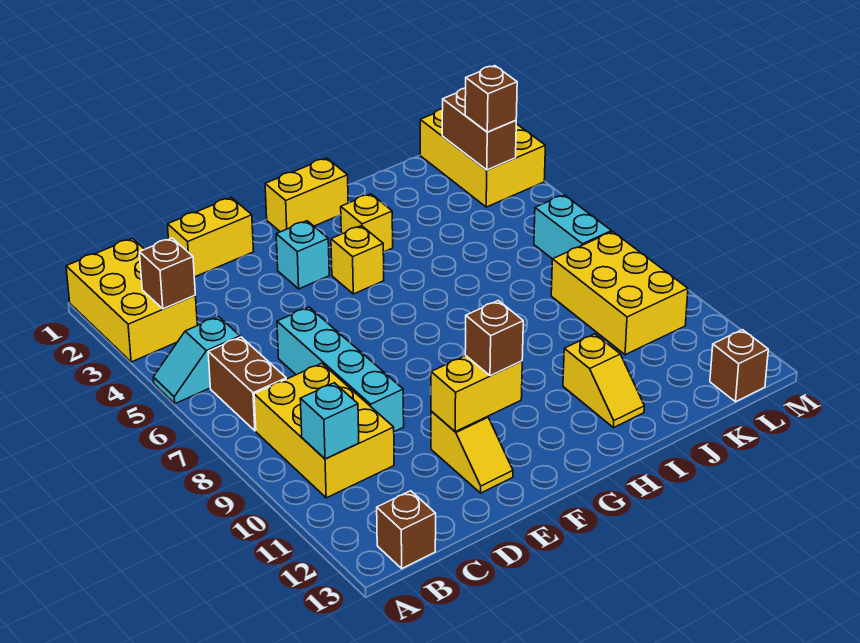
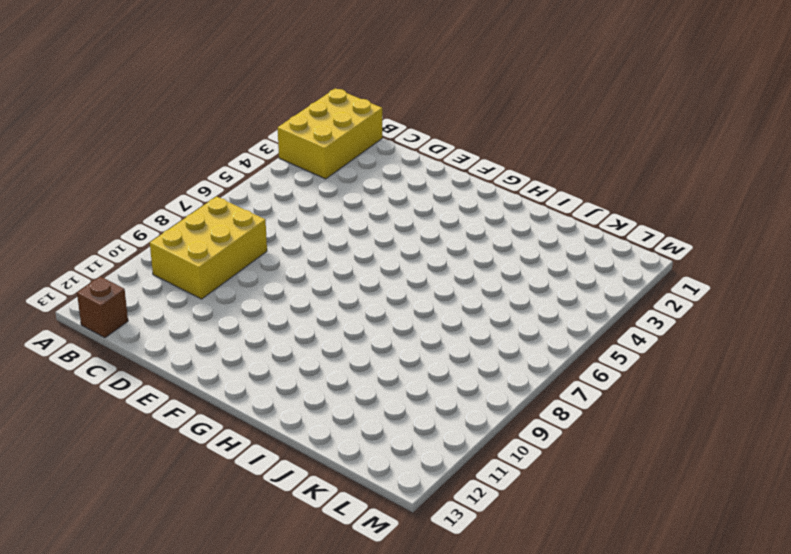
none -> cyan slope A5:B5 level 1 top B
none -> brown brick B6:B7 level 1
none -> yellow brick D1:E1 level 1

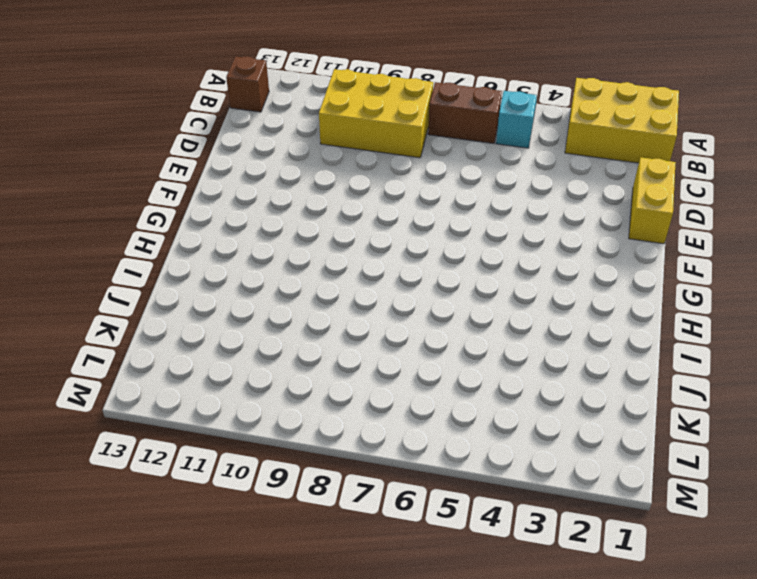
none -> cyan brick D6:D9 level 1
none -> yellow slope E11:E12 level 1 top 11
none -> cyan brick F3 level 1

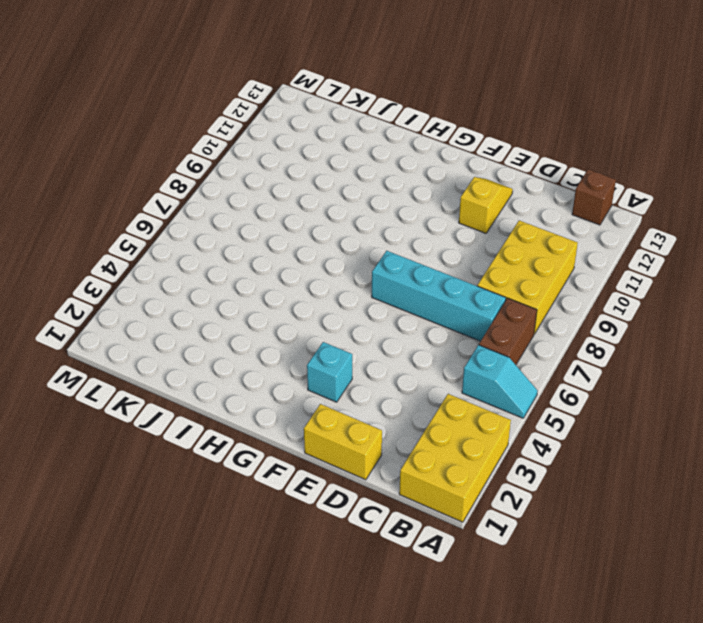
cyan brick C7:F7 level 1 -> cyan brick D6:D9 level 1
none -> yellow brick G1:H1 level 1
none -> yellow brick G4 level 1
none -> yellow brick H3 level 1

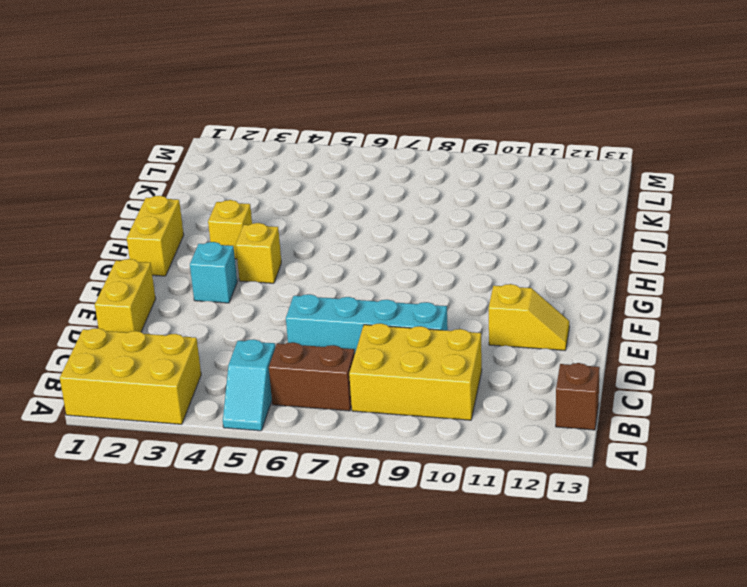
none -> yellow slope I11:I12 level 1 top 11
none -> yellow brick K8:L10 level 1
none -> yellow brick L1:M3 level 1

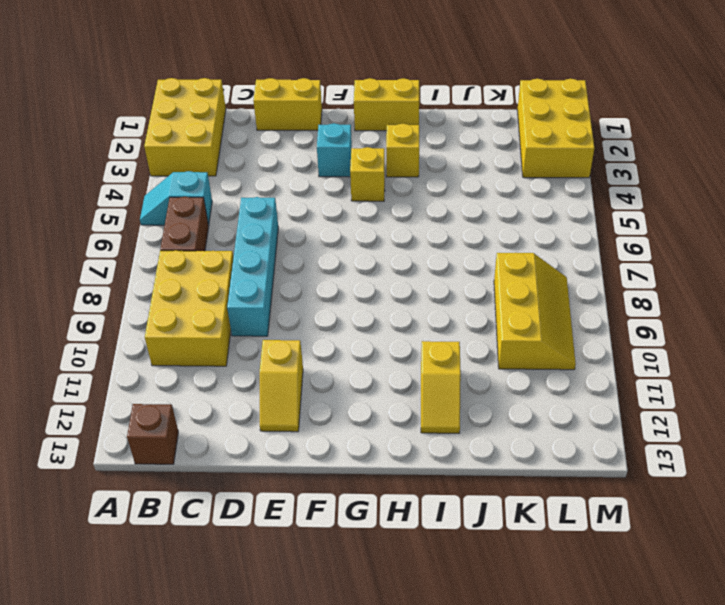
yellow slope K8:L10 level 1 top K -> yellow brick K8:L10 level 1
none -> cyan brick L6:L7 level 1
none -> brown brick L13 level 1
none -> brown brick B3 level 2

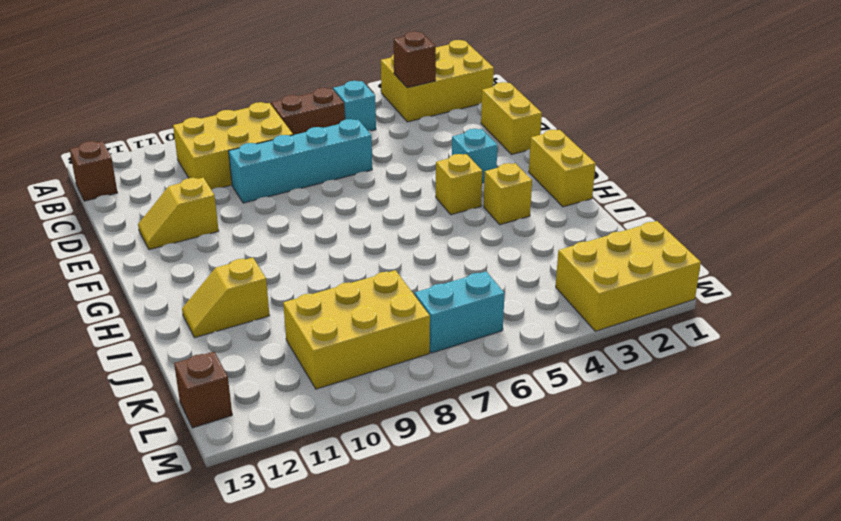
none -> cyan brick B10 level 2
none -> yellow brick E11:F11 level 2
none -> brown brick L2:L3 level 2

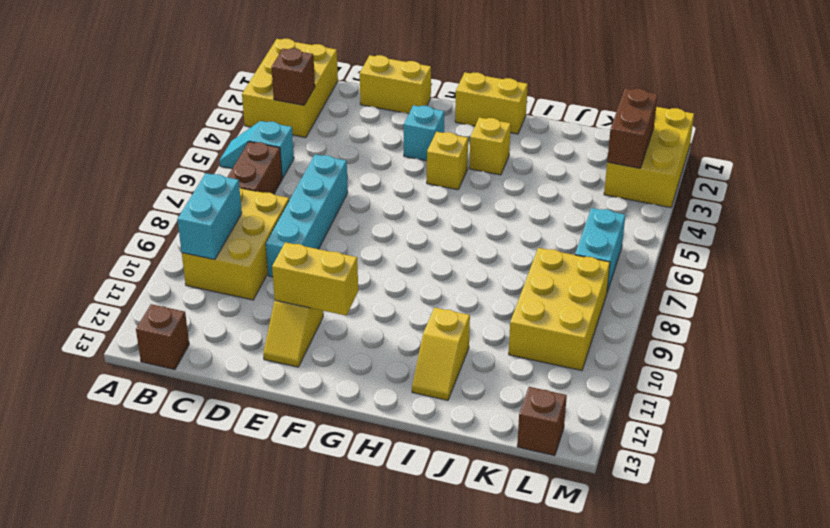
cyan brick B9:B10 level 2 -> cyan brick B10 level 2
none -> brown brick F11 level 3
none -> brown brick L3 level 3

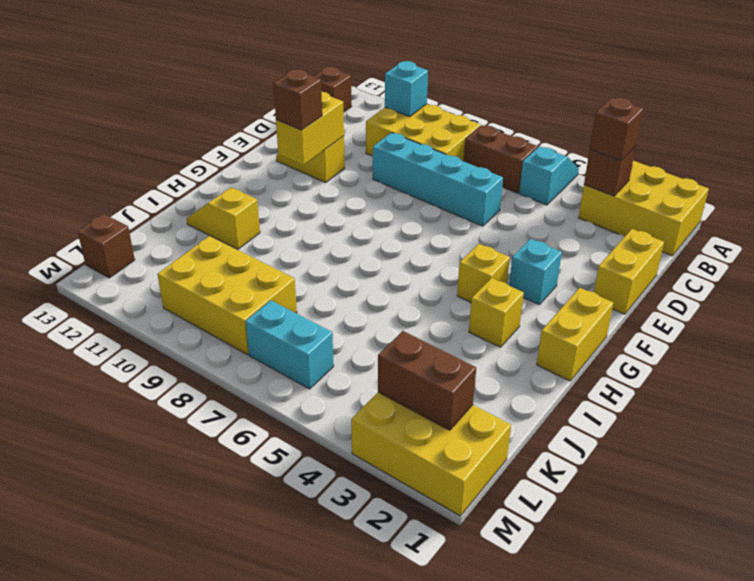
brown brick B3 level 3 -> brown brick L3 level 3

